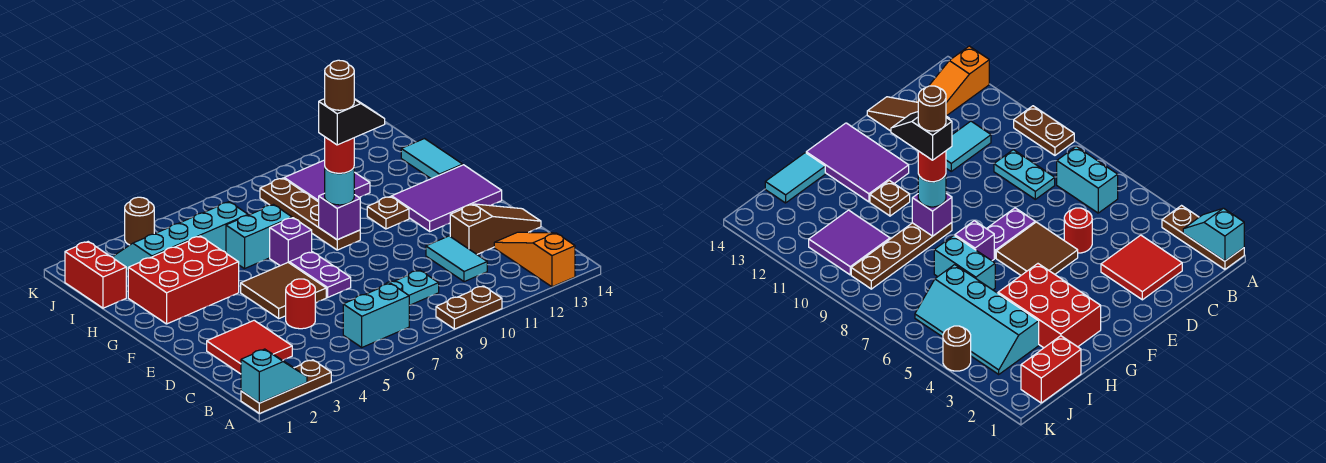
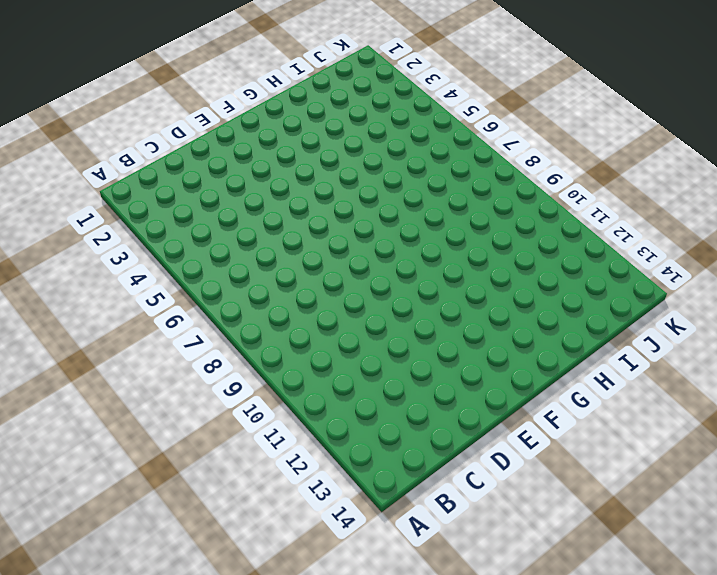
none -> brown plate A1:A3 level 1
none -> brown plate A9:A10 level 1
none -> orange slope A13:C13 level 1 top A

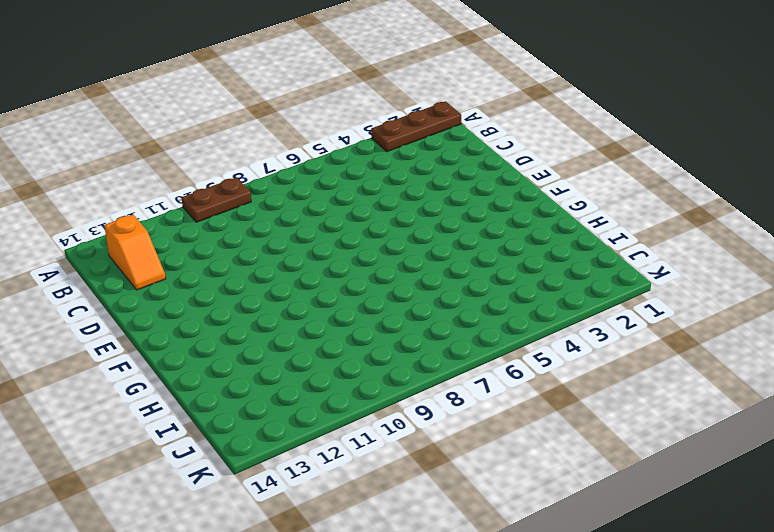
orange slope B13:C13 level 1 top B -> orange slope A13:C13 level 1 top A
none -> cyan brick B6:B7 level 1
none -> red tile C2:D3 level 1
none -> cyan plate C8:C9 level 1

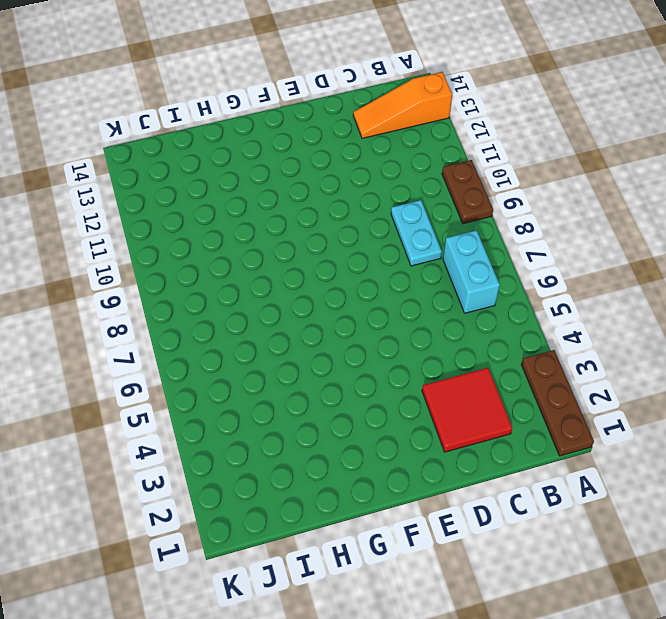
none -> cyan tile C11:D11 level 1
none -> red round brick D5 level 1
none -> brown slope D12:D14 level 1 top 12

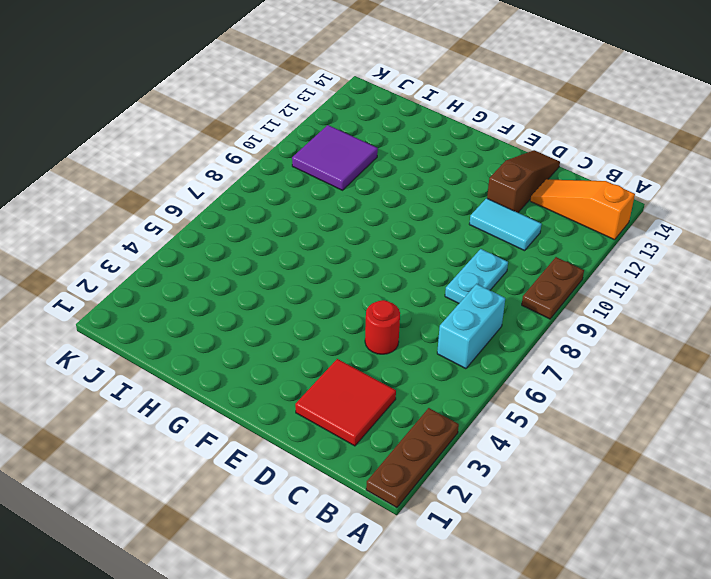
none -> brown tile E5:F6 level 1
none -> purple plate E7:F7 level 1
none -> purple tile F12:G14 level 1

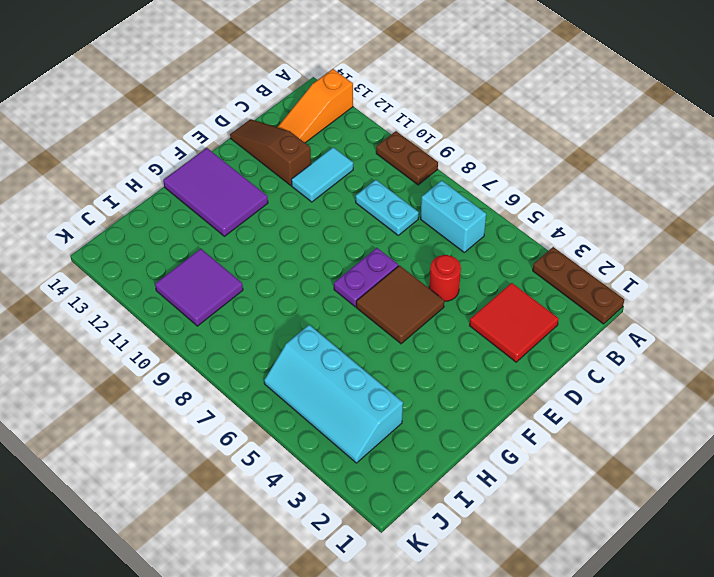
none -> red brick G2:H4 level 1
none -> purple brick G7 level 1
none -> brown plate G9:J9 level 1

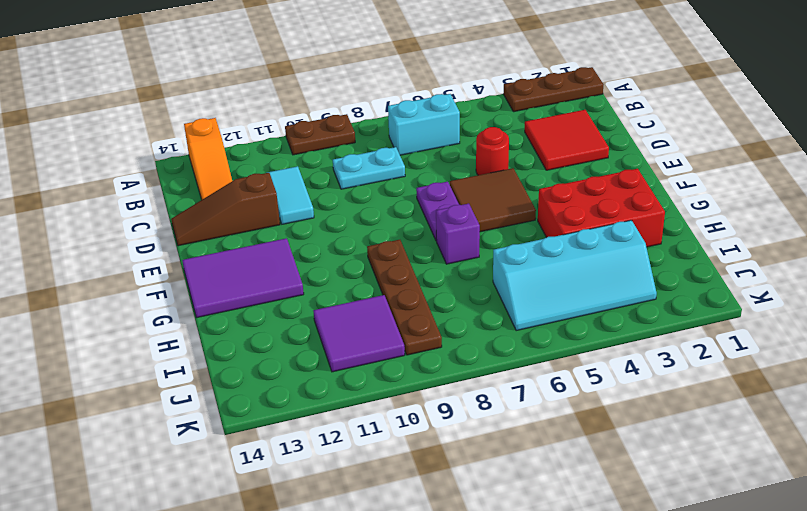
none -> brown plate G11 level 1
none -> cyan brick H6:H7 level 1
none -> cyan tile H14:I14 level 1

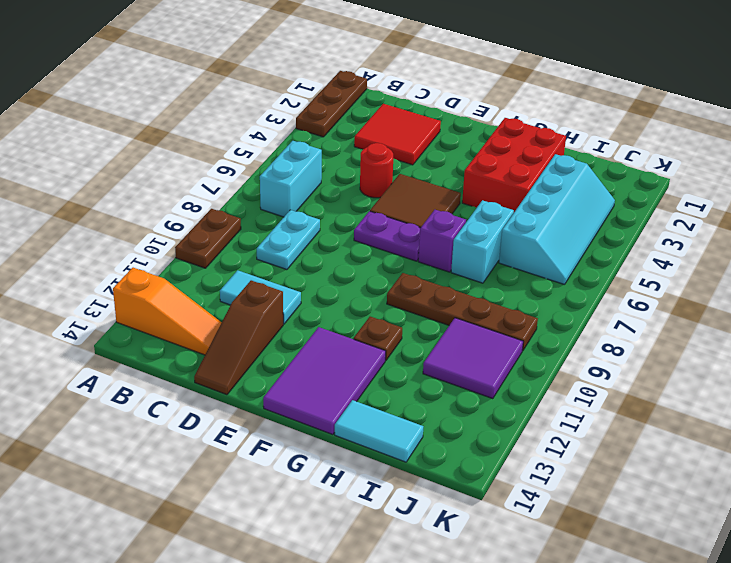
none -> red brick I1:J1 level 1
none -> brown round brick K4 level 1
none -> cyan slope A1:A2 level 2 top 1

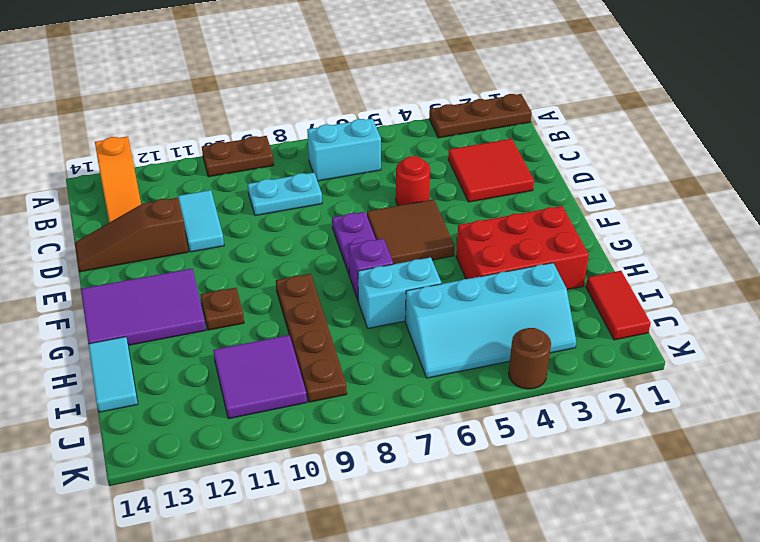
red tile I1:J1 level 1 -> red brick I1:J1 level 1
none -> cyan slope A1:A2 level 2 top 1
none -> purple brick G9 level 2
none -> cyan round brick G9 level 3

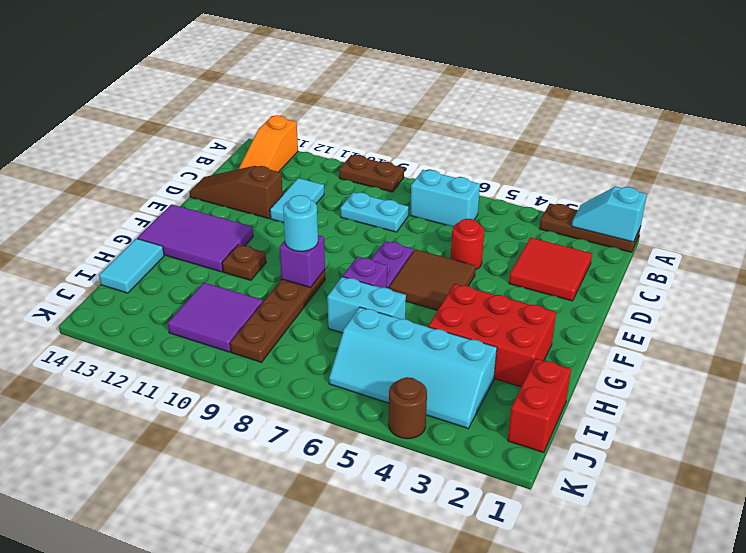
none -> red round brick G9 level 4
none -> black slope G9:G10 level 5 top 9
none -> brown round brick G9 level 6

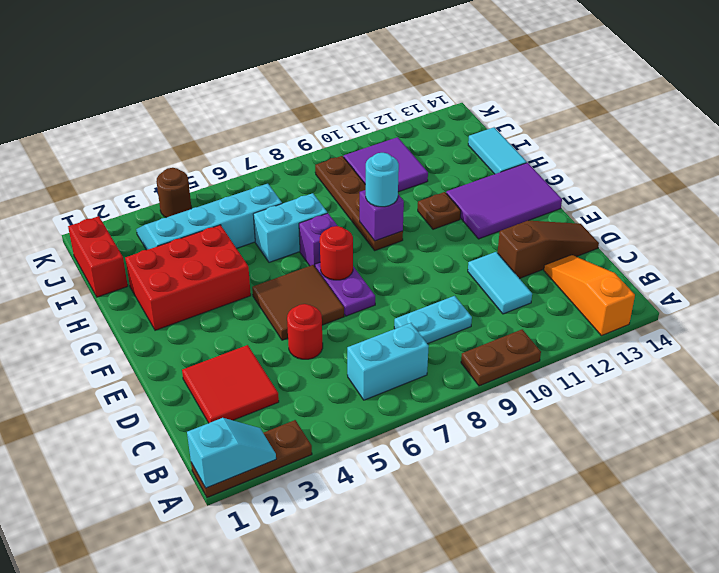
red round brick F7 level 2 -> red round brick G9 level 4
none -> black slope G9:G10 level 5 top 9
none -> brown round brick G9 level 6

